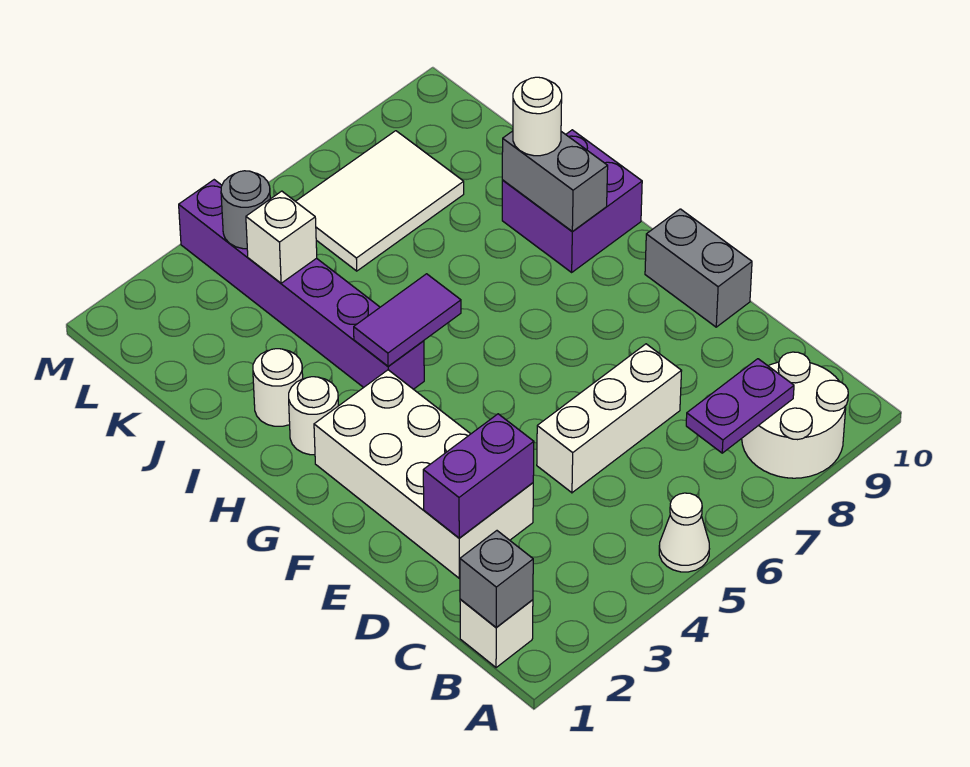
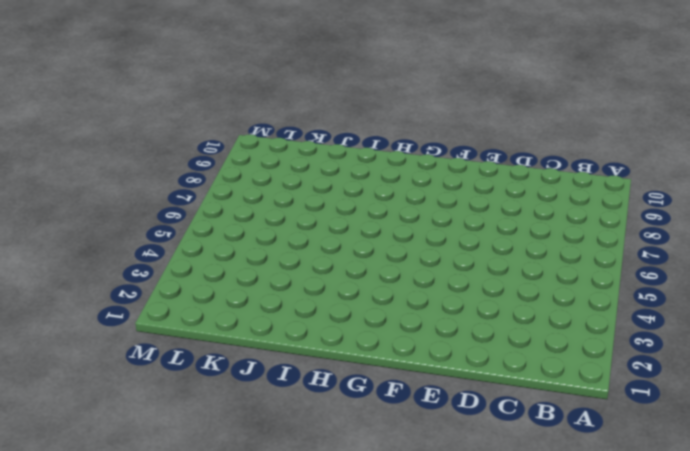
none -> white cone A5 level 1
none -> white round brick A8:B9 level 1
none -> white brick B1 level 1

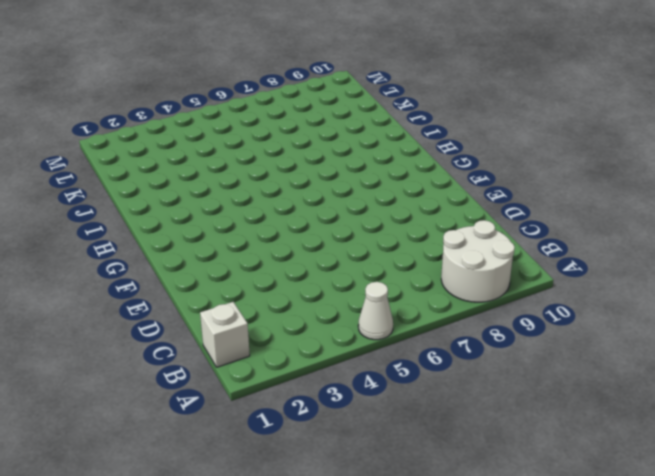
none -> white brick D2:G3 level 1
none -> white brick D5:D7 level 1
none -> grey brick E10:F10 level 1

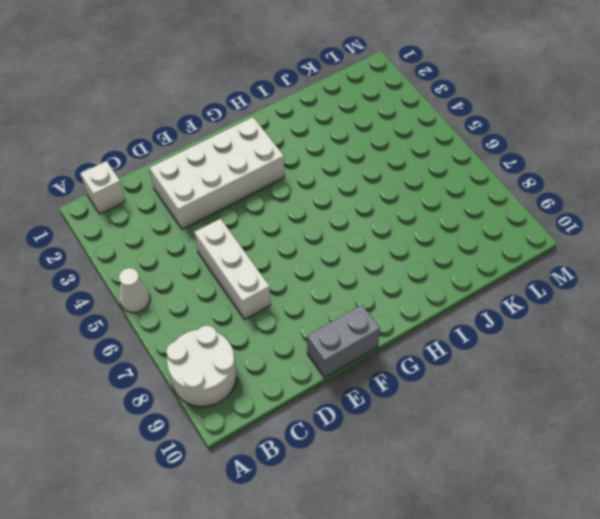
none -> white round brick H2 level 1
none -> purple brick H4:M4 level 1
none -> purple brick H9:I10 level 1

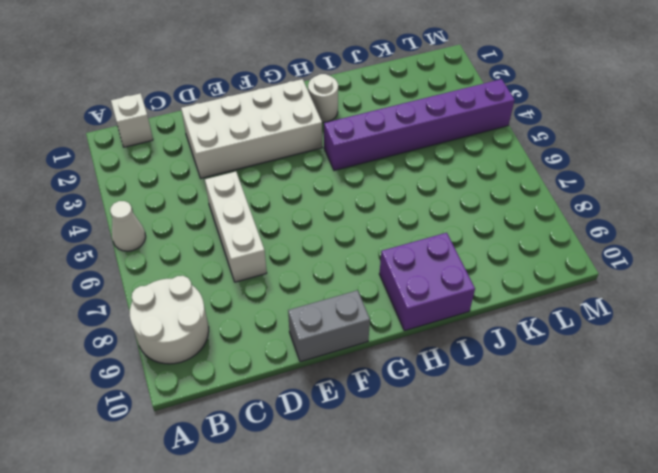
none -> white round brick I2 level 1
none -> white tile K6:L8 level 1
none -> grey brick B1 level 2

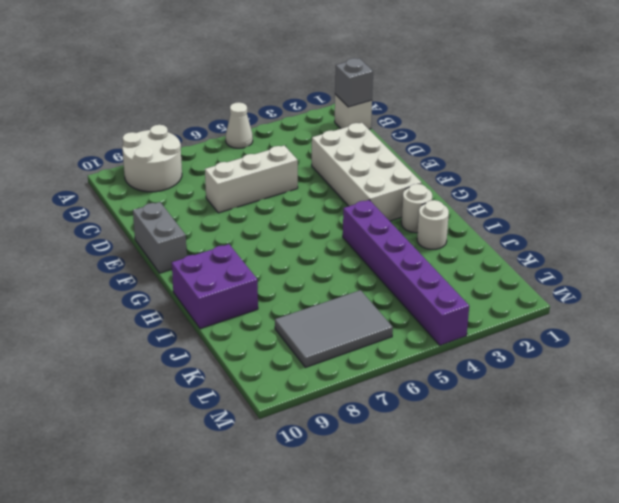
grey tile K6:L8 level 1 -> white tile K6:L8 level 1
none -> purple plate B7:B8 level 2
none -> purple brick D2:D3 level 2
none -> purple tile H4:H5 level 2

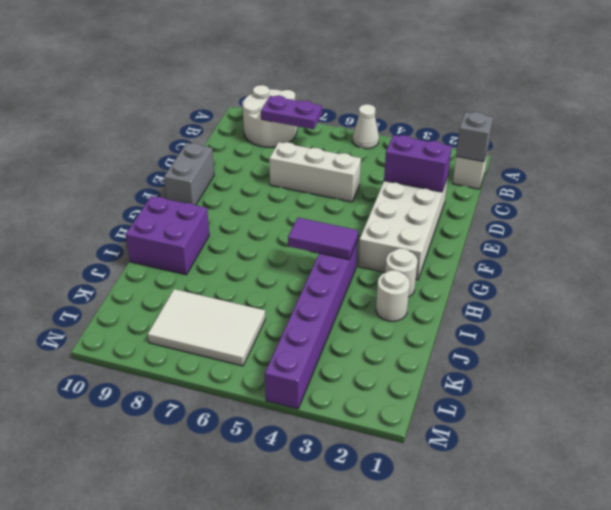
none -> grey brick H9:I9 level 2
none -> white brick K4 level 2
none -> grey round brick L4 level 2

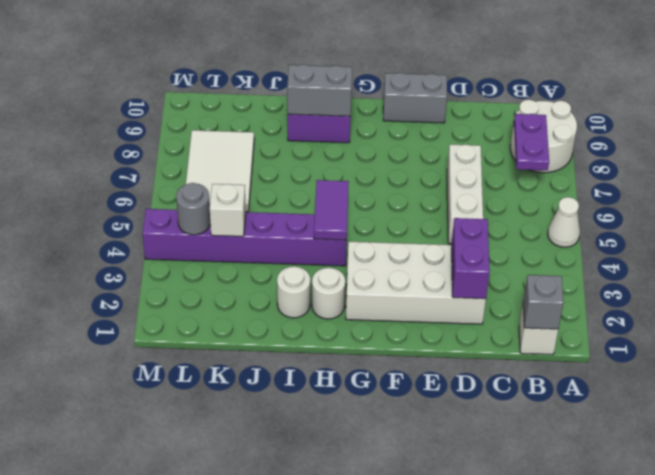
none -> white round brick I9 level 3

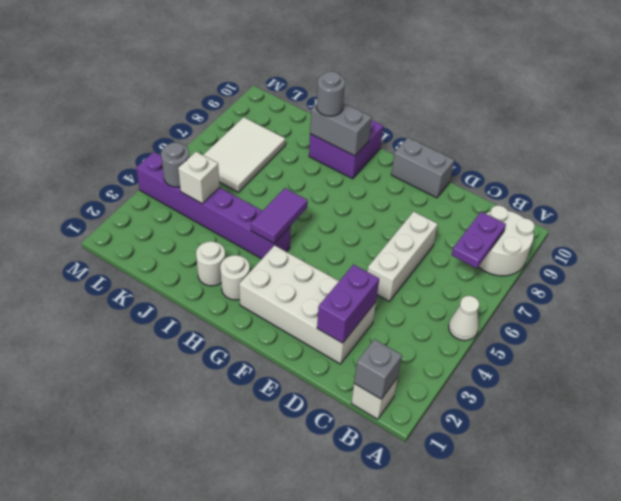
grey round brick I9 level 3 -> white round brick I9 level 3

